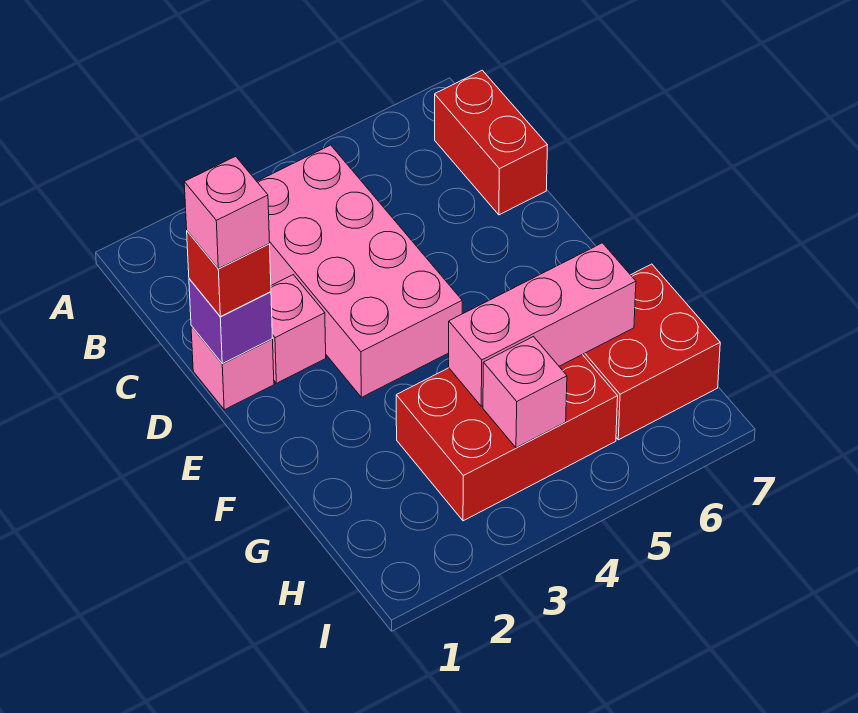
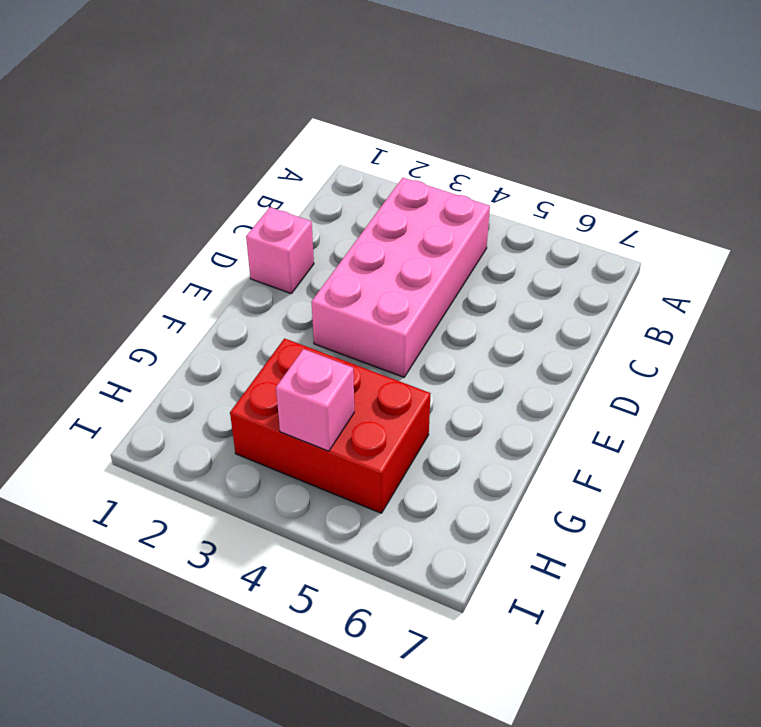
none -> red brick B7:C7 level 1
none -> pink brick D2 level 1

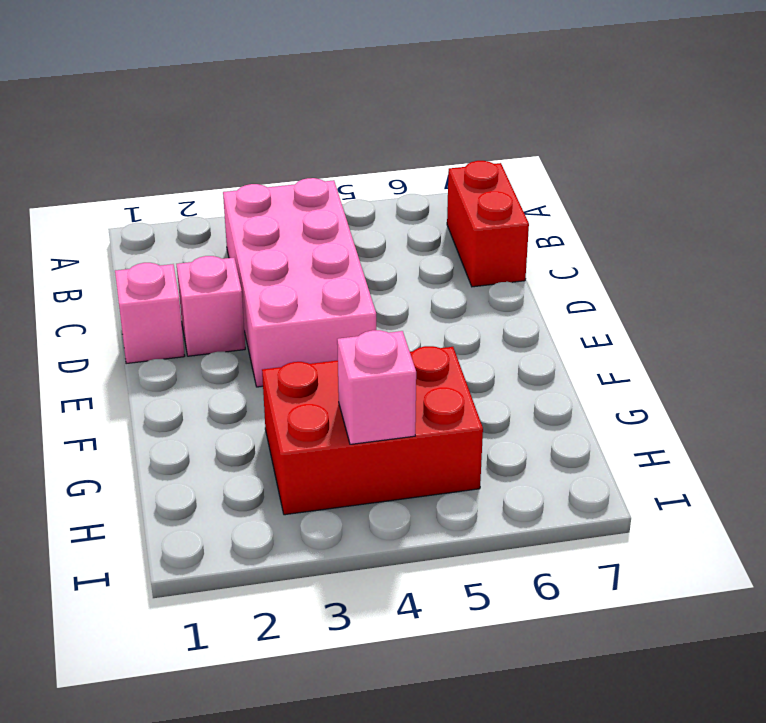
none -> red brick G6:H7 level 1
none -> purple brick D1 level 2

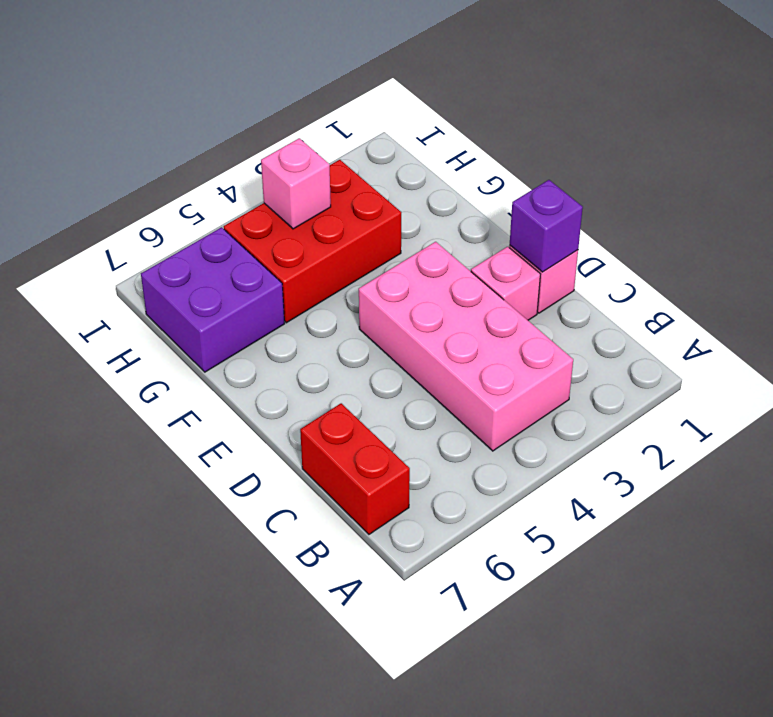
purple brick G6:H7 level 1 -> red brick G6:H7 level 1
none -> pink brick G4:G6 level 2
none -> red brick D1 level 3

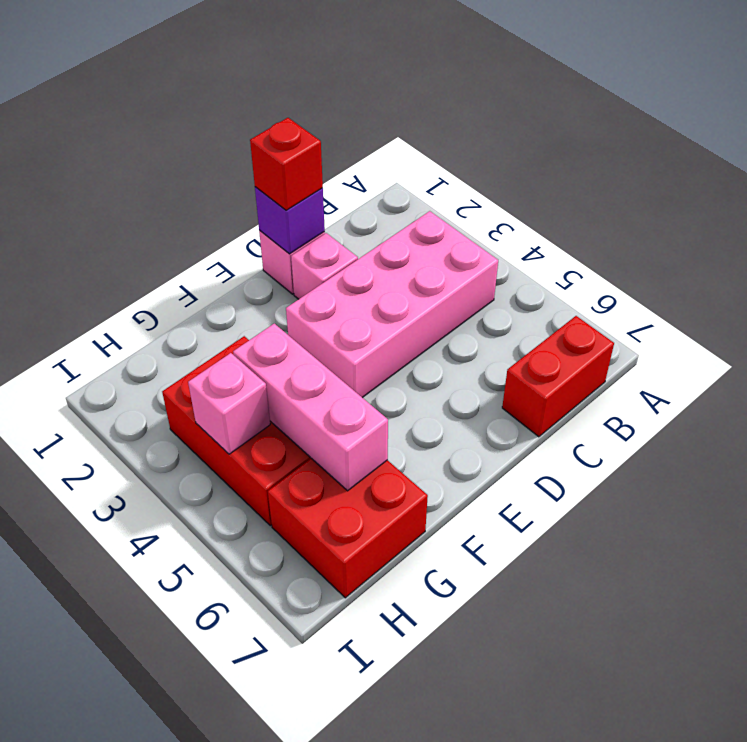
none -> pink brick D1 level 4

